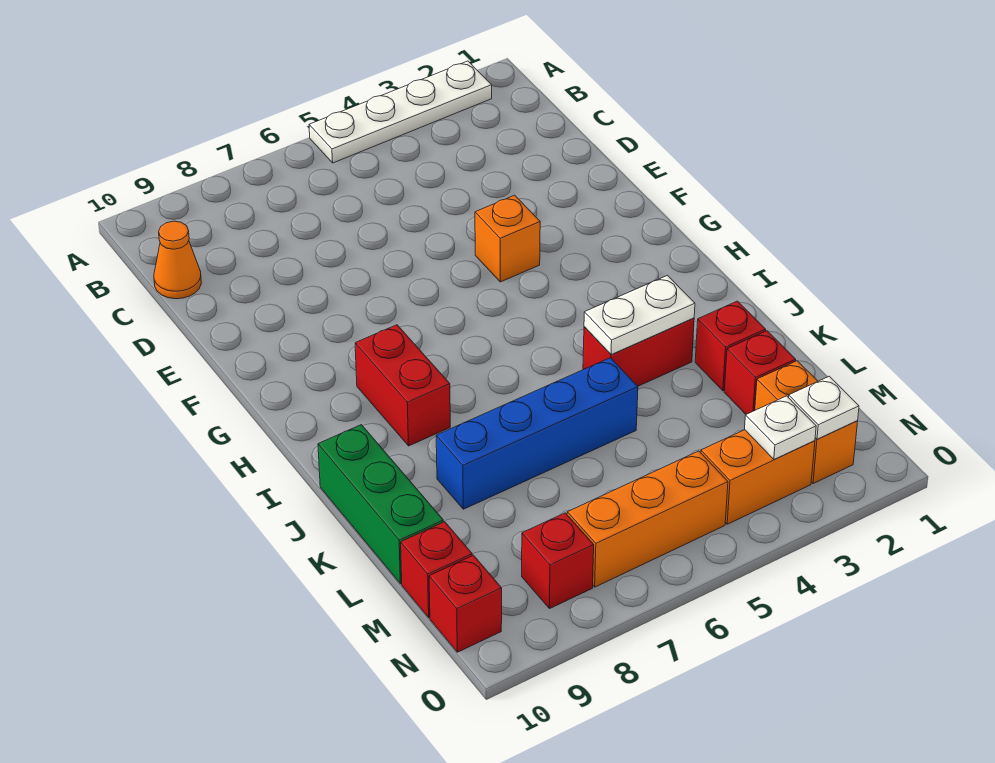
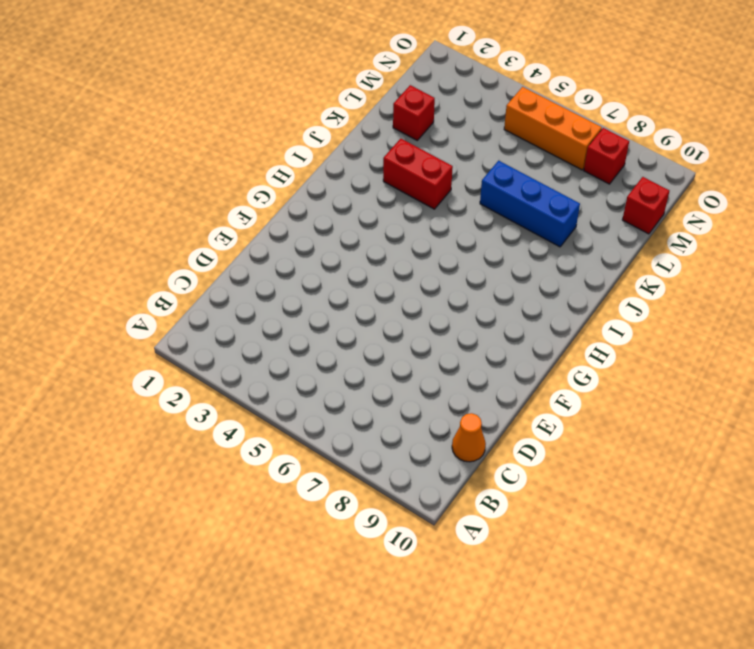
blue brick K6:K8 level 1 -> blue brick K5:K8 level 1
none -> white plate A2:A5 level 1
none -> orange brick F4 level 1
none -> red brick H8:I8 level 1

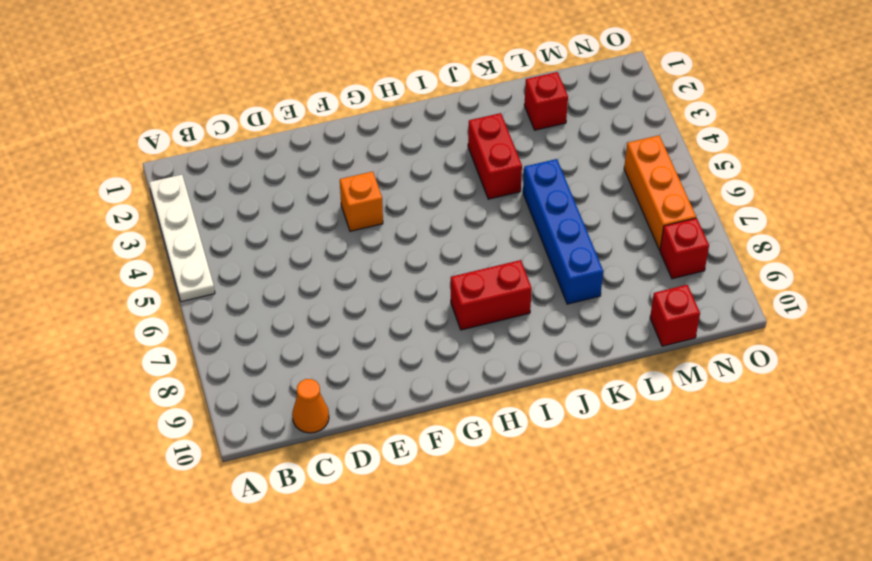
none -> green brick J10:L10 level 1
none -> red brick K2 level 1
none -> orange brick M2:N2 level 1

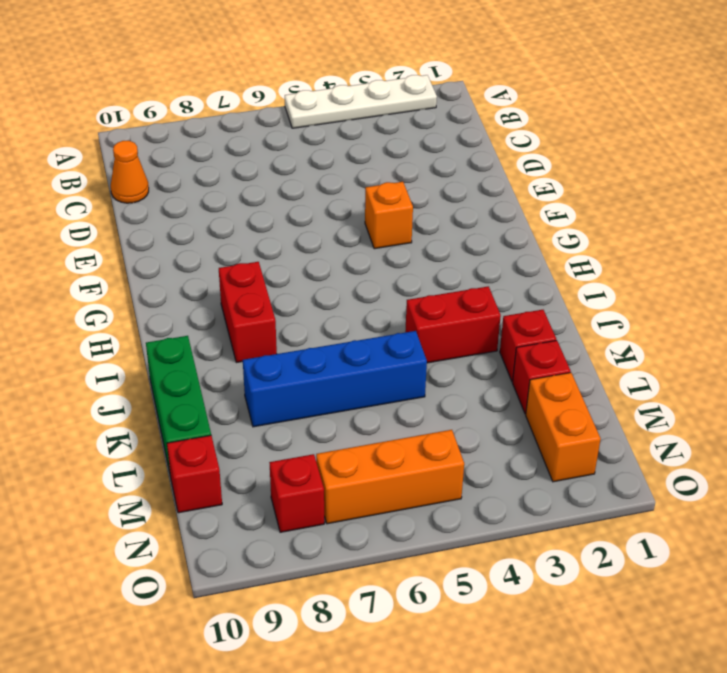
none -> orange brick N3:N4 level 1
none -> red brick N10 level 1
none -> white plate J3:J4 level 2

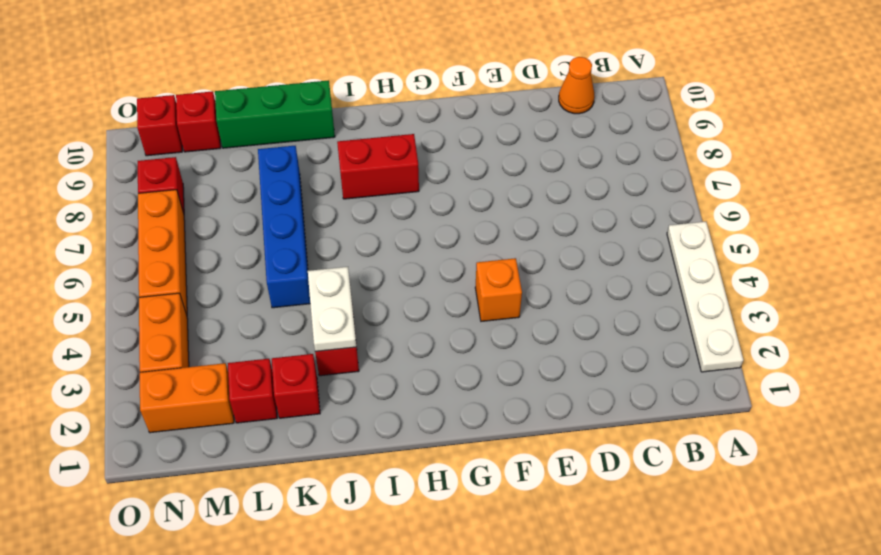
none -> white plate N2 level 2
none -> white plate N3 level 2

